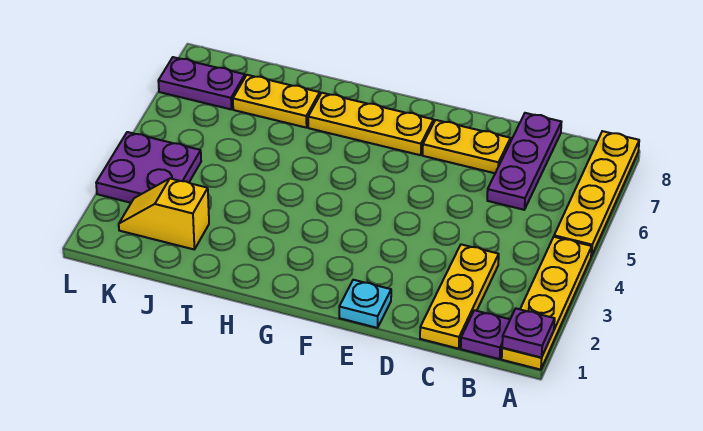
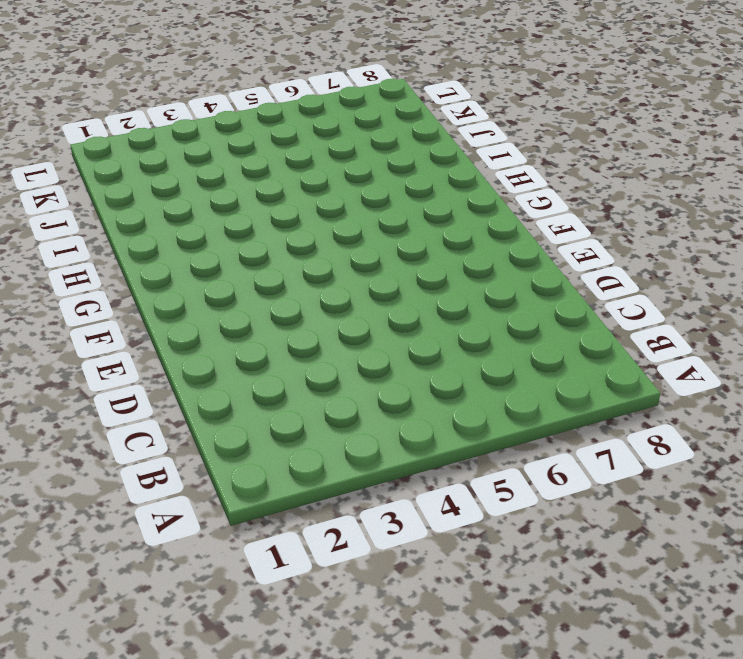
none -> yellow plate A1:A4 level 1
none -> yellow plate A5:A8 level 1
none -> purple plate B1 level 1

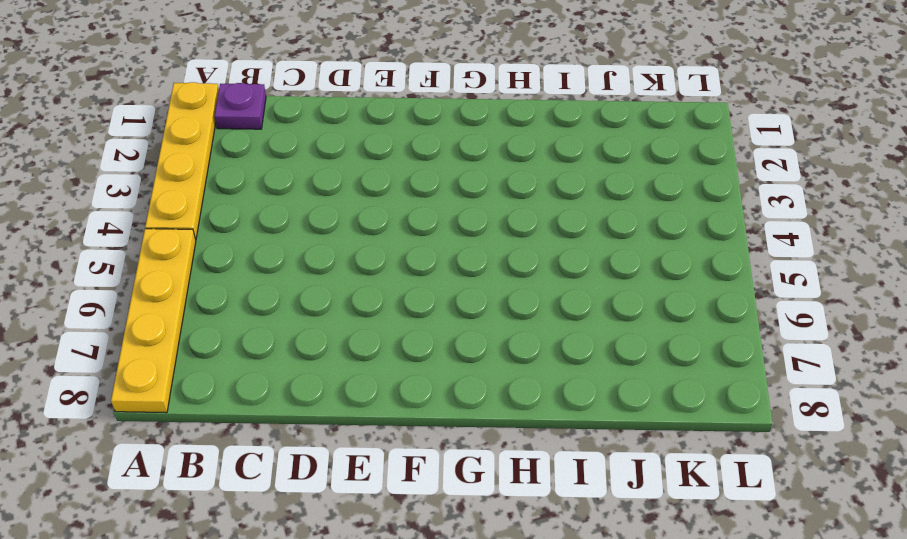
none -> yellow plate C1:C3 level 1
none -> purple plate C6:C8 level 1
none -> yellow plate D7:E7 level 1

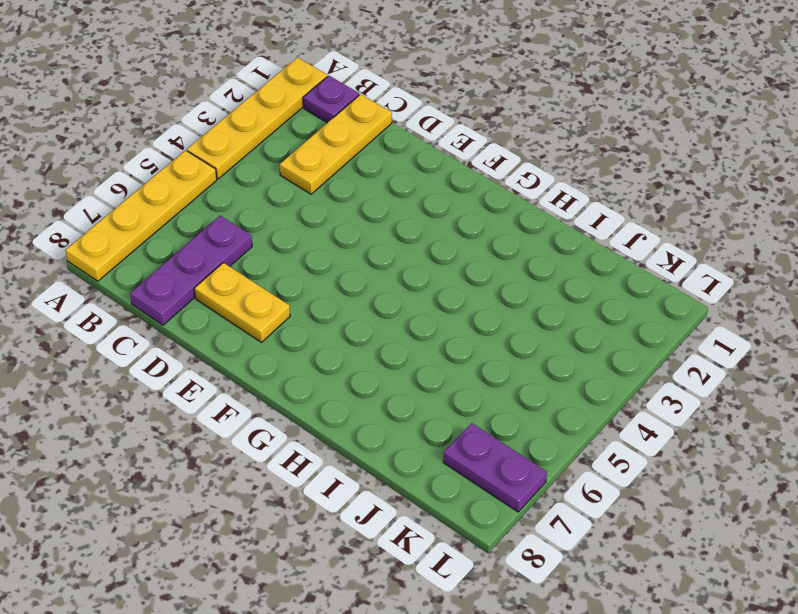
none -> cyan plate E1 level 1
none -> yellow plate F7:H7 level 1
none -> yellow plate I7:J7 level 1

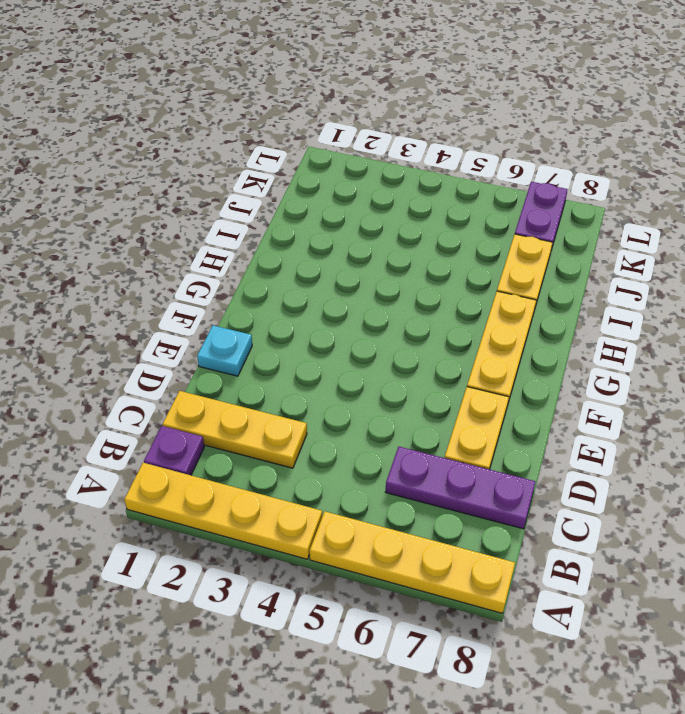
none -> yellow slope J2:K2 level 1 top J
none -> purple plate K3:L4 level 1
none -> purple plate A1 level 2

